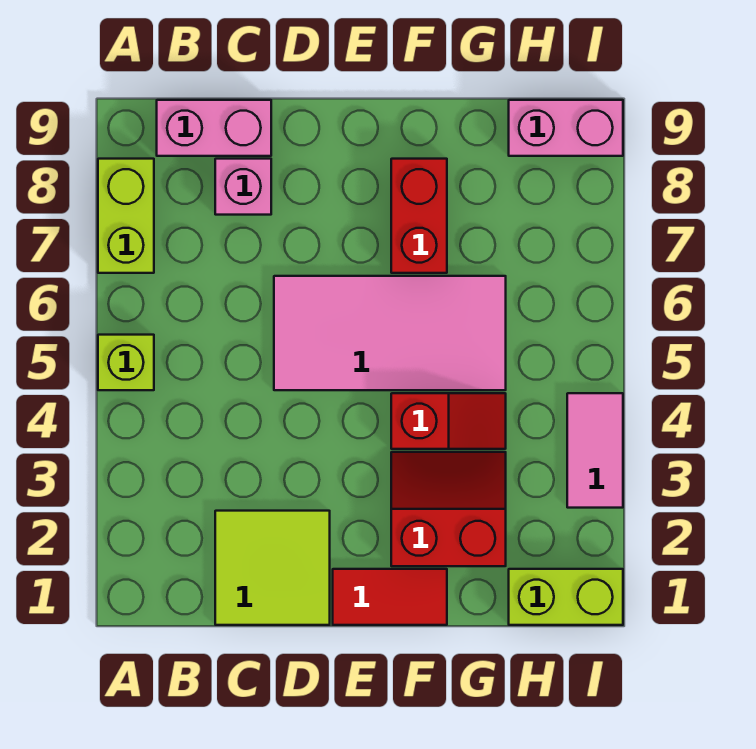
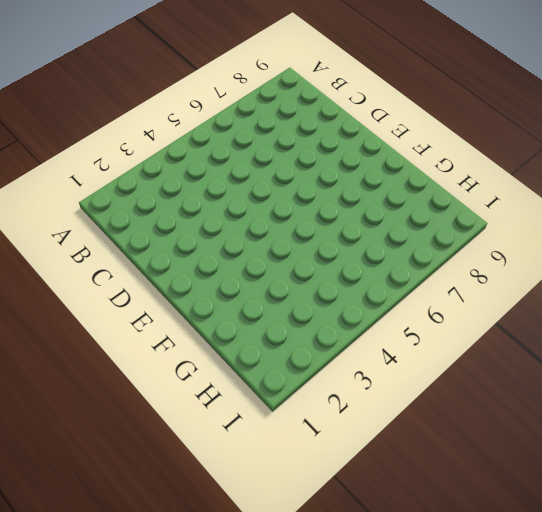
none -> lime brick A5 level 1
none -> lime brick A7:A8 level 1
none -> pink brick B9:C9 level 1

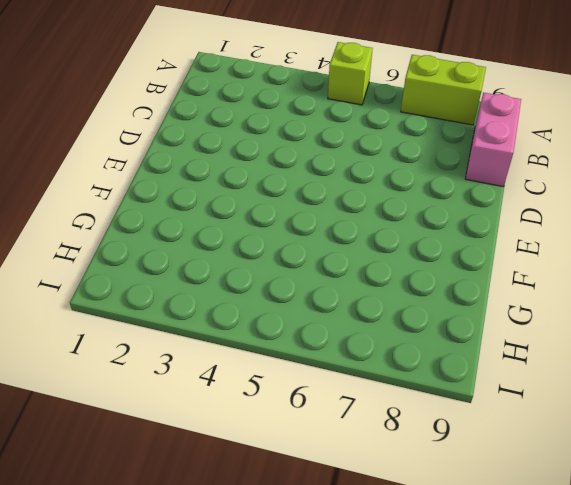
none -> lime tile C1:D2 level 1
none -> pink brick C8 level 1
none -> pink tile D5:G6 level 1

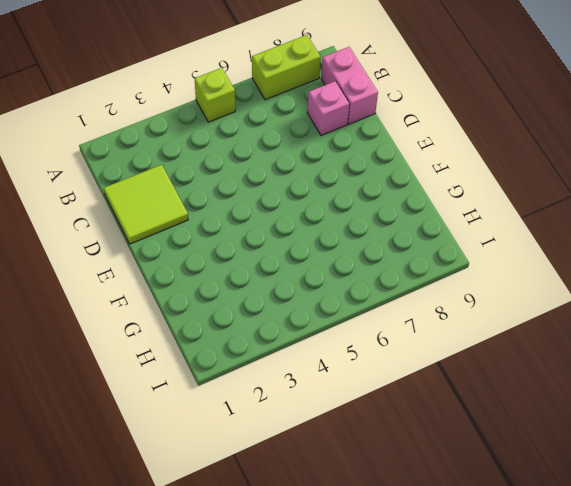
none -> pink tile D5:G6 level 1
none -> red tile E1:F1 level 1
none -> red slope F2:G3 level 1 top 2

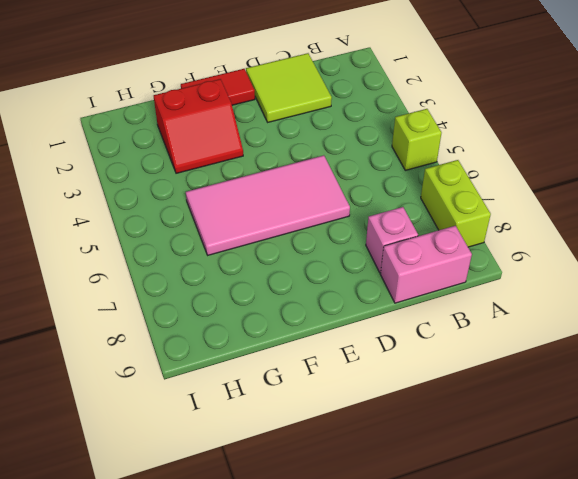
none -> red slope F4:G4 level 1 top F
none -> red brick F7:F8 level 1
none -> lime brick H1:I1 level 1

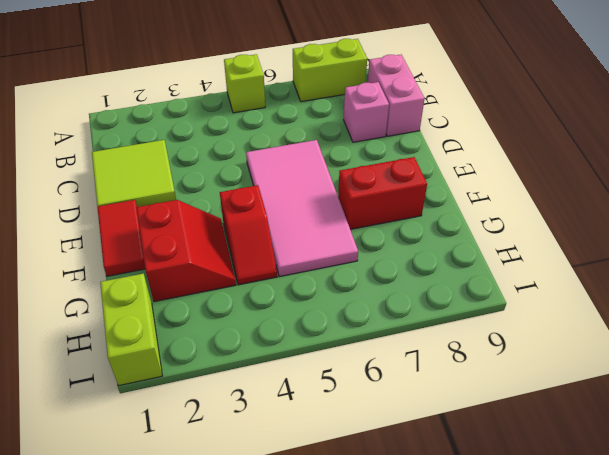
none -> pink brick H9:I9 level 1
none -> pink tile I3:I4 level 1

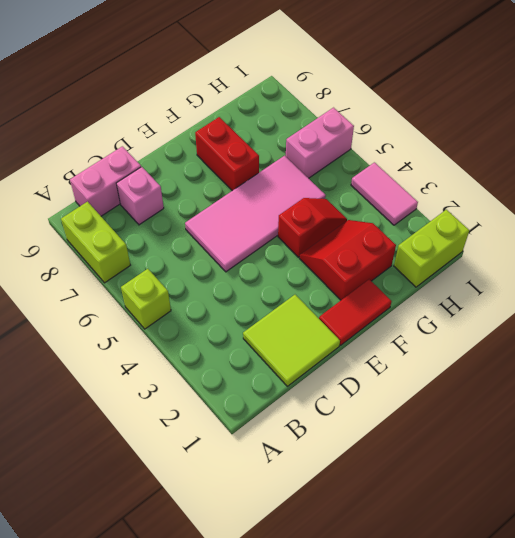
pink brick H6:I6 level 1 -> pink brick H9:I9 level 1

